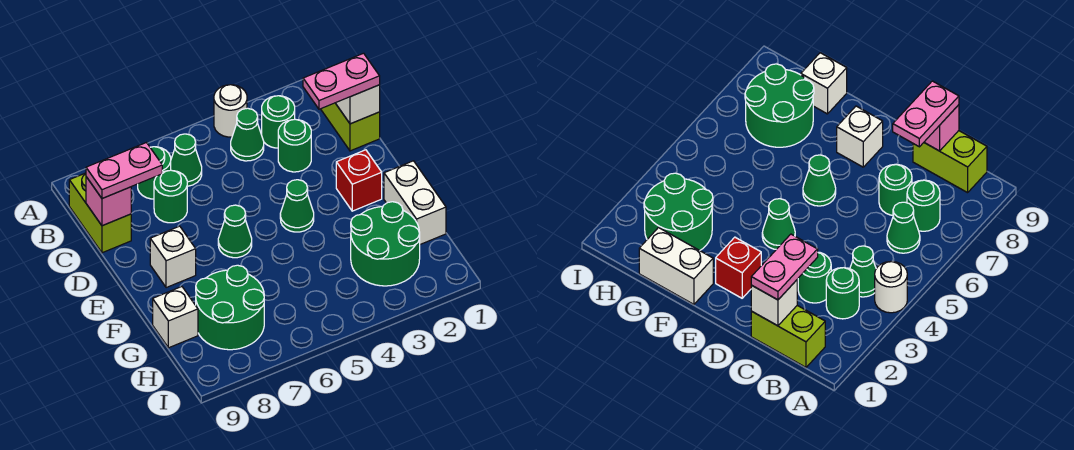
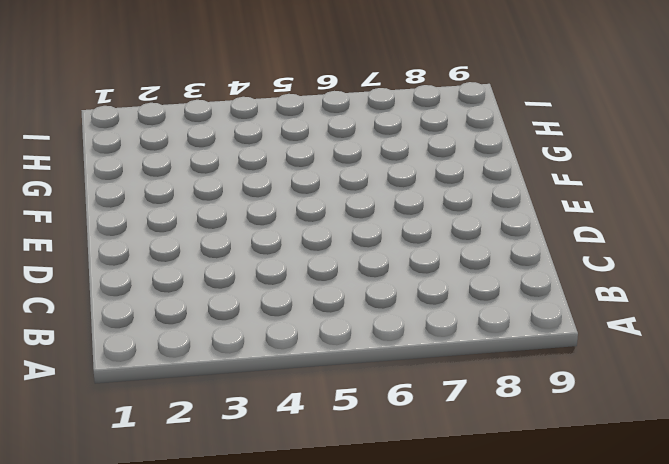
none -> white round brick A4 level 1
none -> lime brick B1:C1 level 1
none -> green round brick B3 level 1

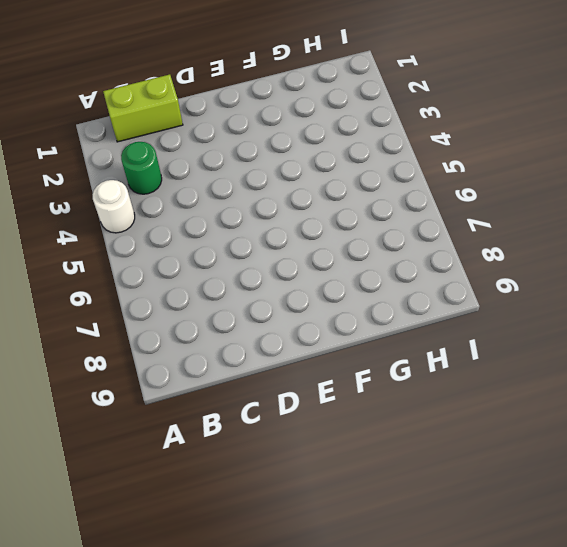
none -> green cone B4 level 1
none -> green cone B6 level 1
none -> green round brick B7 level 1

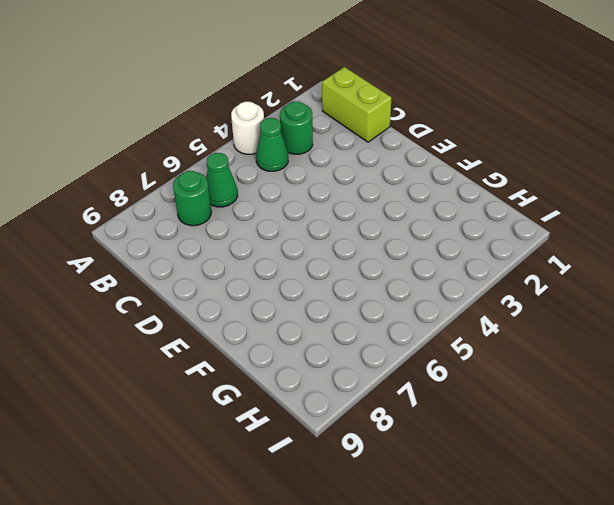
none -> lime brick B9:C9 level 1
none -> green round brick C3 level 1
none -> green round brick C7 level 1

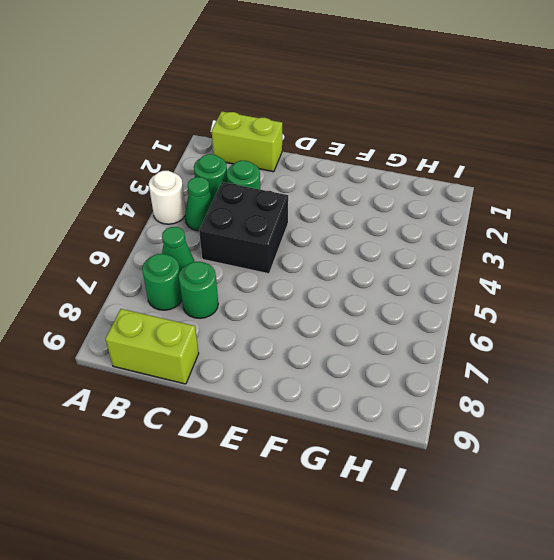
black brick C4:D5 level 1 -> none
none -> red brick E2 level 1
none -> green cone E4 level 1
none -> green cone E6 level 1

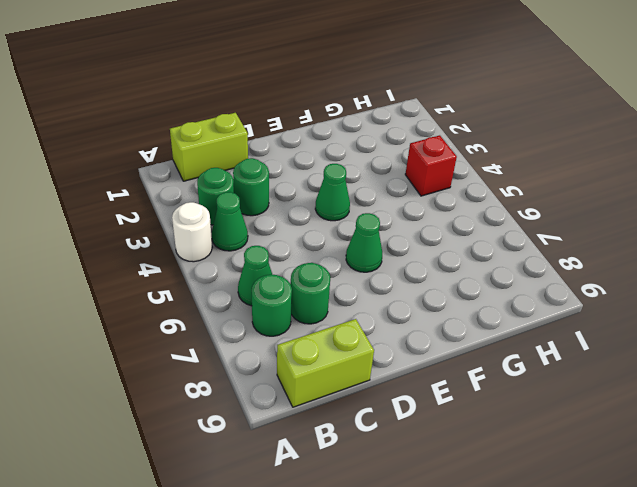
red brick H4 level 1 -> red brick E2 level 1
none -> white brick E8 level 1
none -> white brick F1:G1 level 1
none -> green round brick G2:H3 level 1

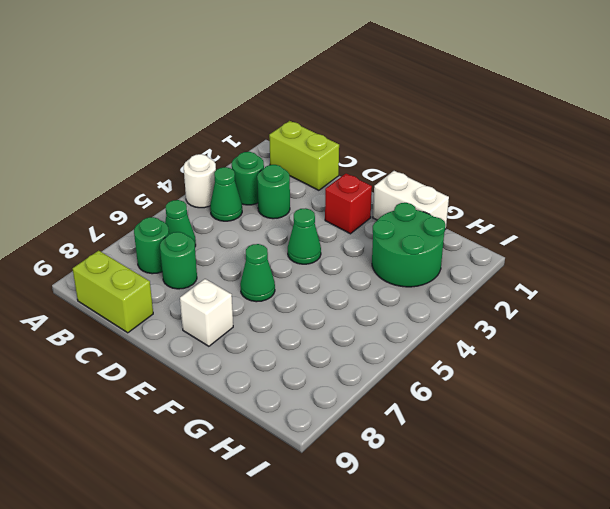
none -> green round brick G7:H8 level 1
none -> white brick G9 level 1
none -> white brick C1 level 2

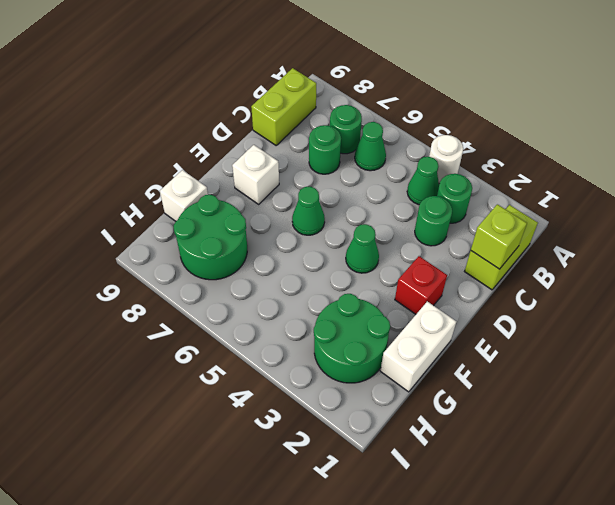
lime brick C1 level 2 -> white brick C1 level 2
none -> pink brick C9 level 2
none -> pink plate C1:C2 level 3
none -> pink plate C8:C9 level 3

